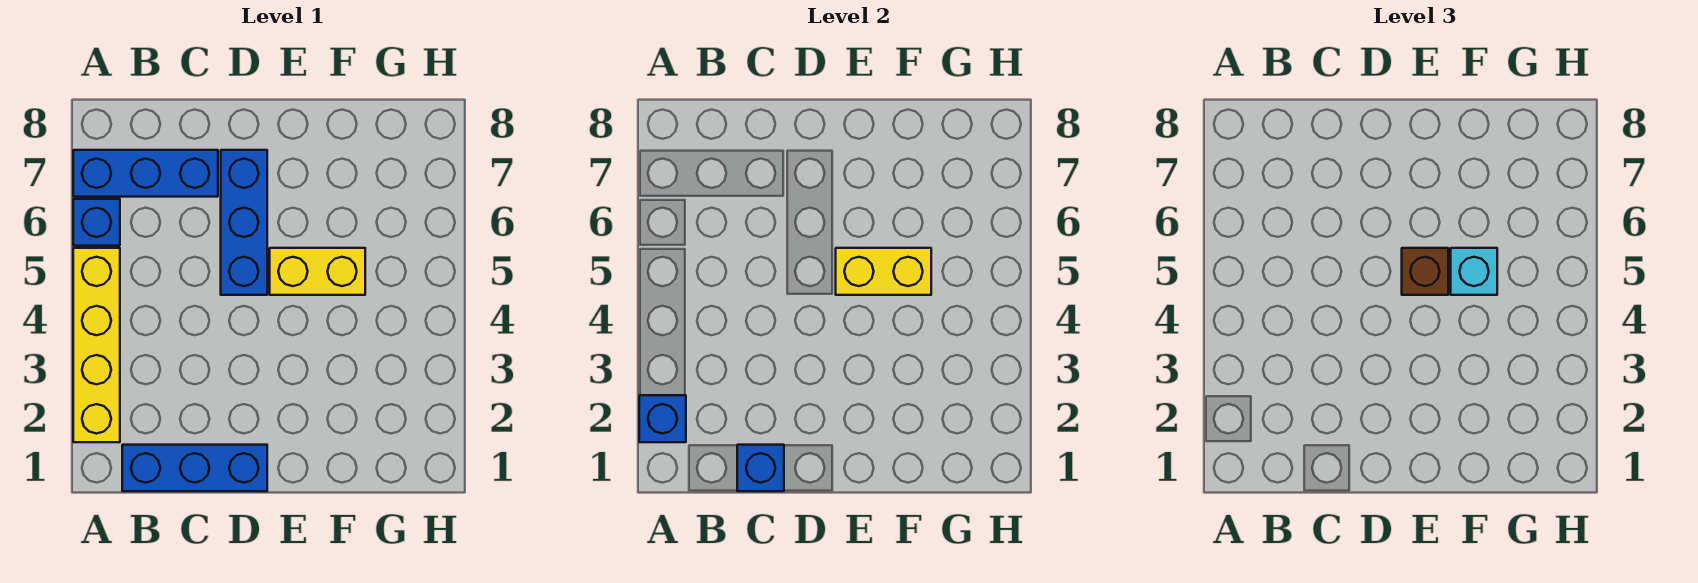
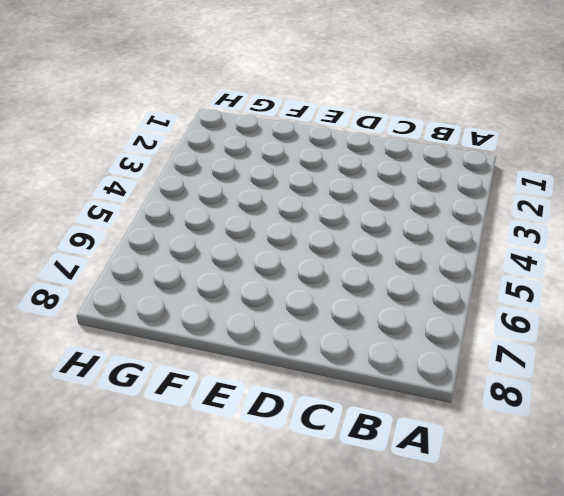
none -> yellow brick A2:A5 level 1
none -> blue brick A6 level 1

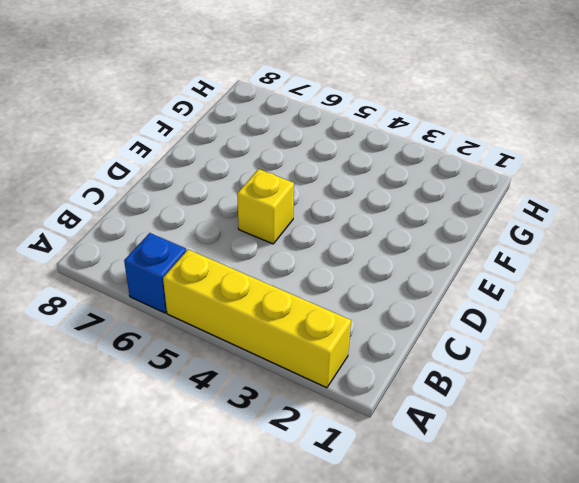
yellow brick D5 level 1 -> blue brick D5:D7 level 1
none -> blue brick A7:C7 level 1
none -> blue brick B1:D1 level 1

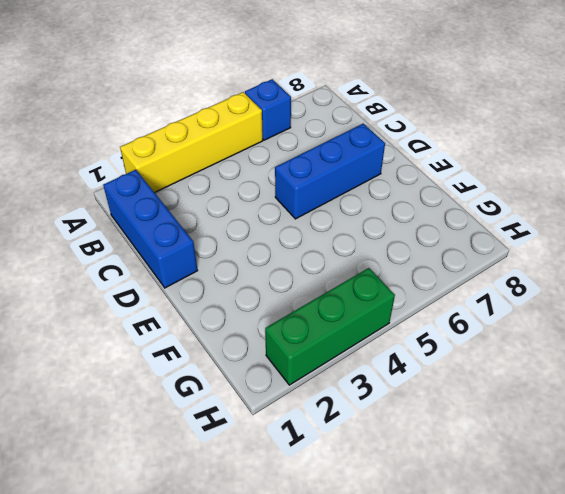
green brick H2:H4 level 1 -> none
none -> blue brick A7:C7 level 1
none -> yellow brick E5:F5 level 1

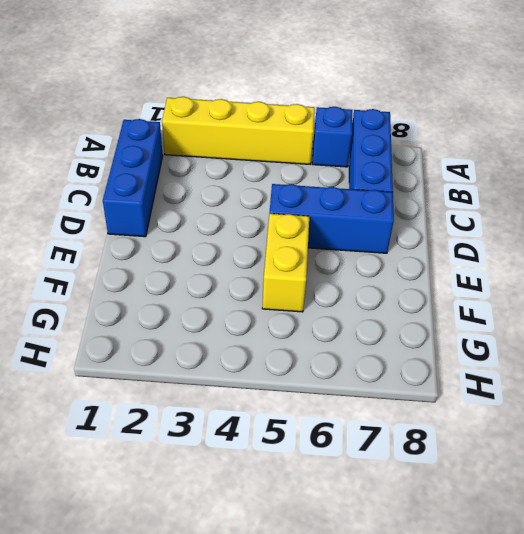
none -> blue brick A2 level 2
none -> blue brick C1 level 2

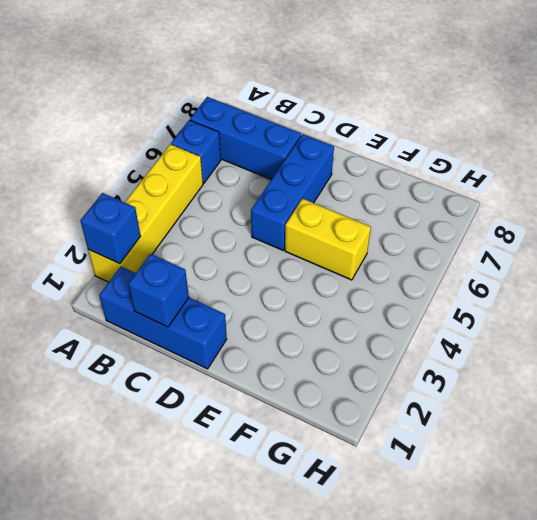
none -> yellow brick E5:F5 level 2
none -> brown brick E5 level 3

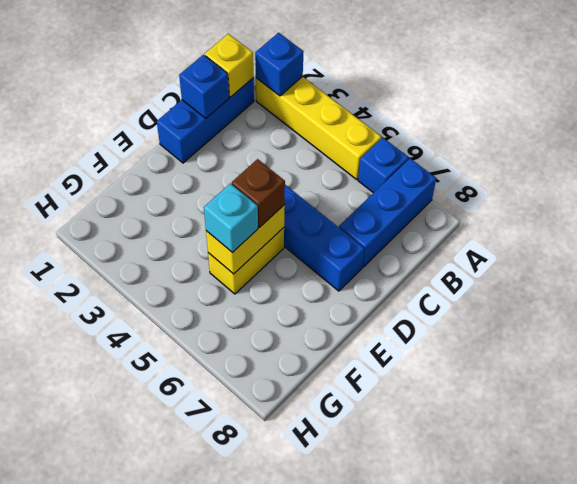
yellow brick B1 level 2 -> none

